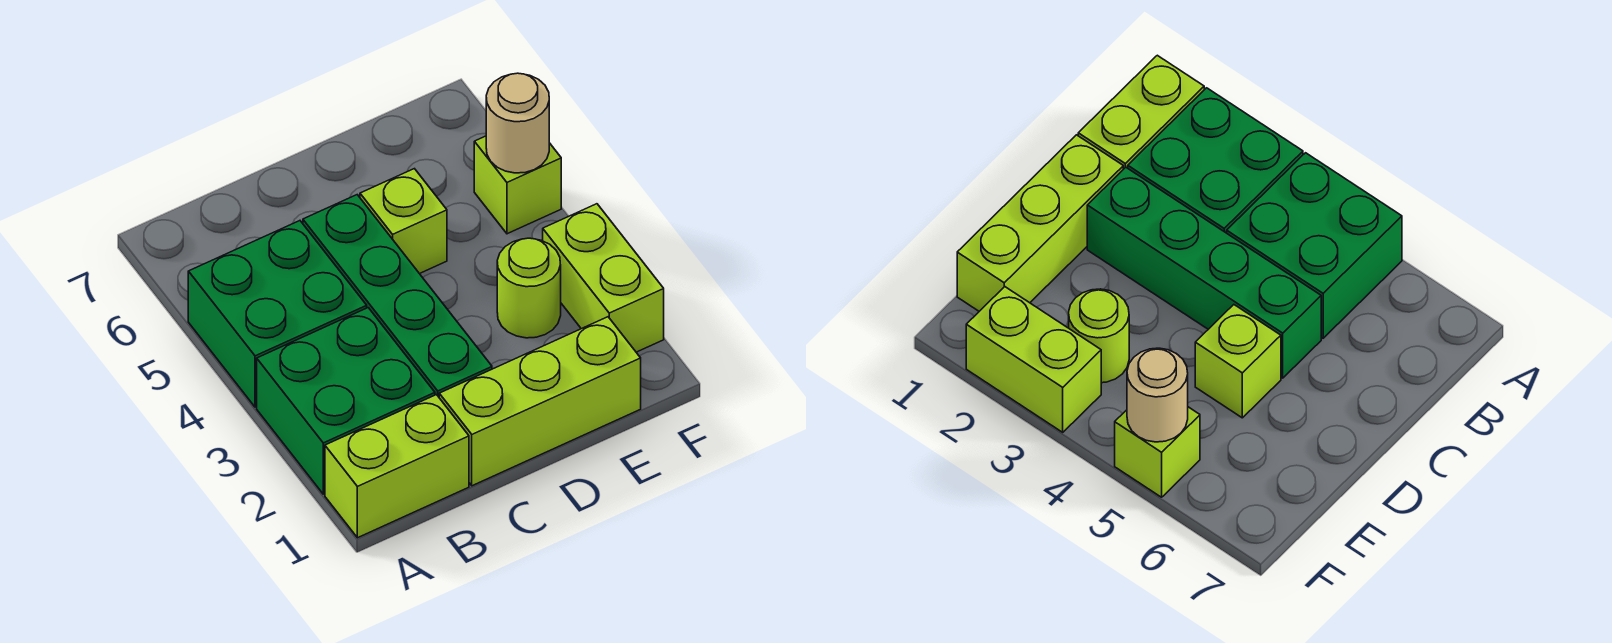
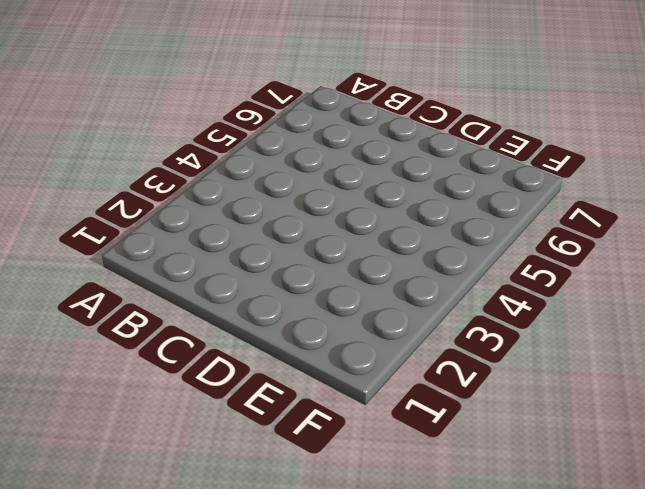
none -> lime brick A1:B1 level 1
none -> green brick A2:B3 level 1

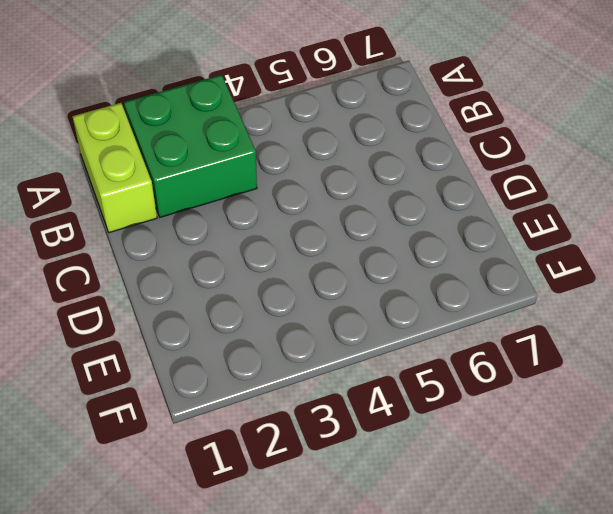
none -> green brick A4:B5 level 1
none -> lime brick C1:E1 level 1

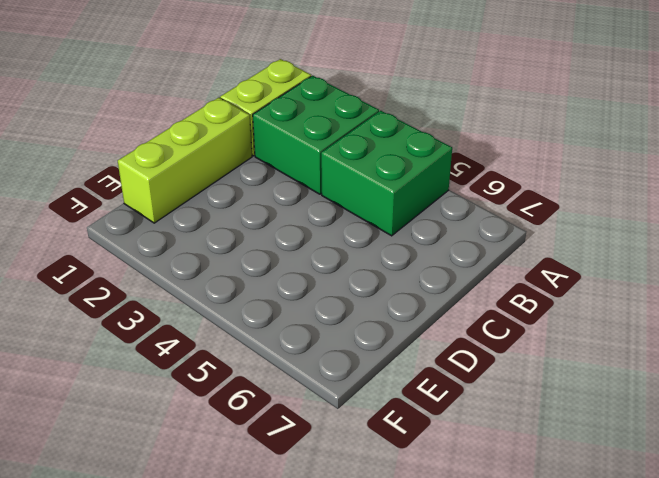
none -> green brick C2:C5 level 1
none -> lime brick D5 level 1

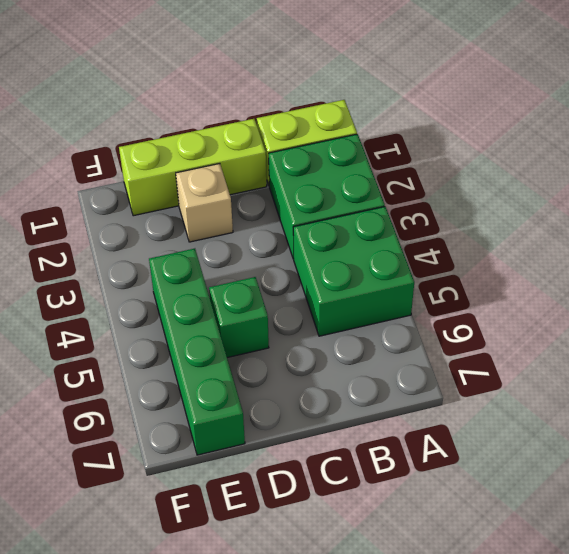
tan brick D2 level 1 -> none
green brick D5 level 1 -> lime brick D5 level 1
green brick E4:E7 level 1 -> green brick C2:C5 level 1
none -> lime round brick E3 level 1
none -> lime brick F2:F3 level 1

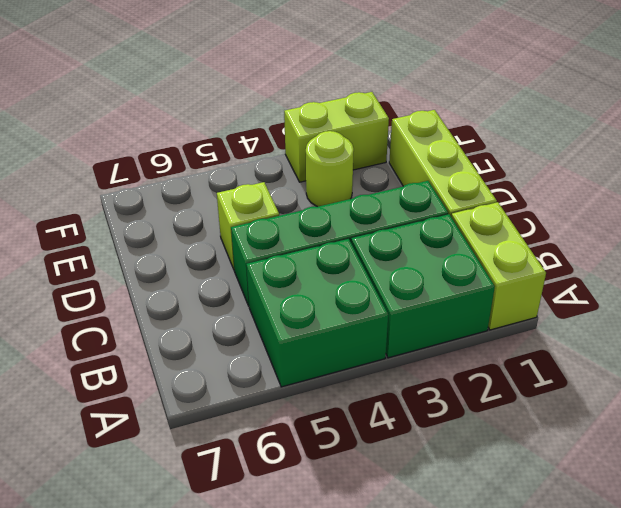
none -> lime brick F5 level 1
none -> tan round brick F5 level 2

